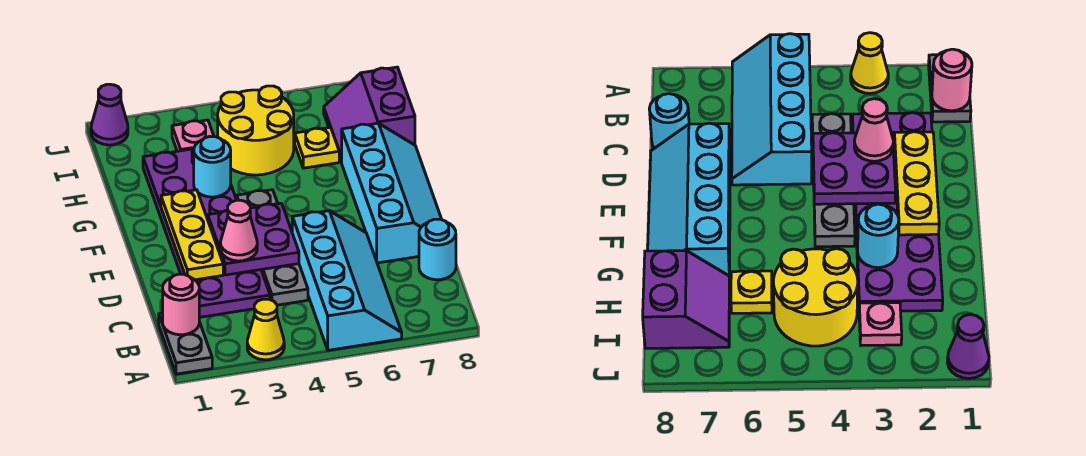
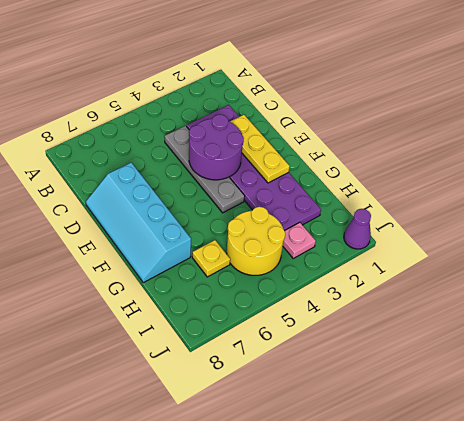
purple round brick D3:E4 level 2 -> purple plate D3:E4 level 2
none -> grey plate A1:B1 level 1
none -> yellow cone A3 level 1
none -> cyan slope A5:D6 level 1 top 5

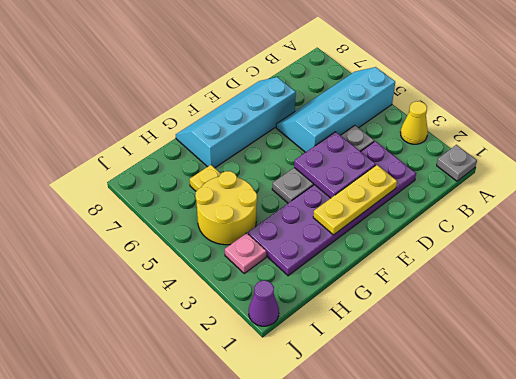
grey plate A1 level 1 -> grey plate A1:B1 level 1
none -> cyan round brick C8 level 1
none -> purple slope H7:I8 level 1 top 8
none -> pink round brick B1 level 2

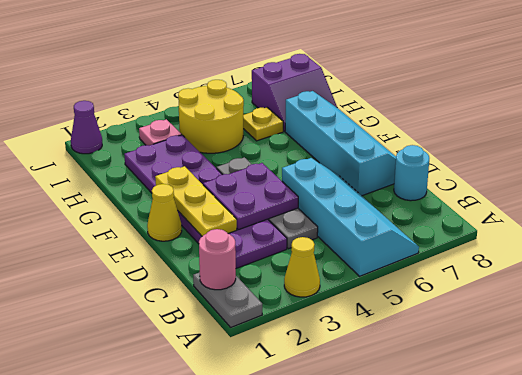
yellow cone E1 level 1 -> none
purple slope H7:I8 level 1 top I -> purple slope H7:I8 level 1 top 8
none -> cyan round brick G3 level 2
none -> pink cone D3 level 3

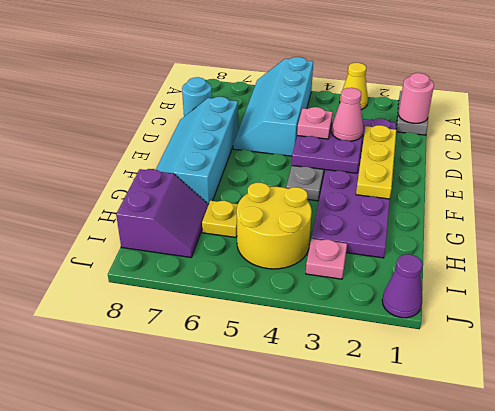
pink plate D4 level 3 -> none
none -> cyan round brick G3 level 2

